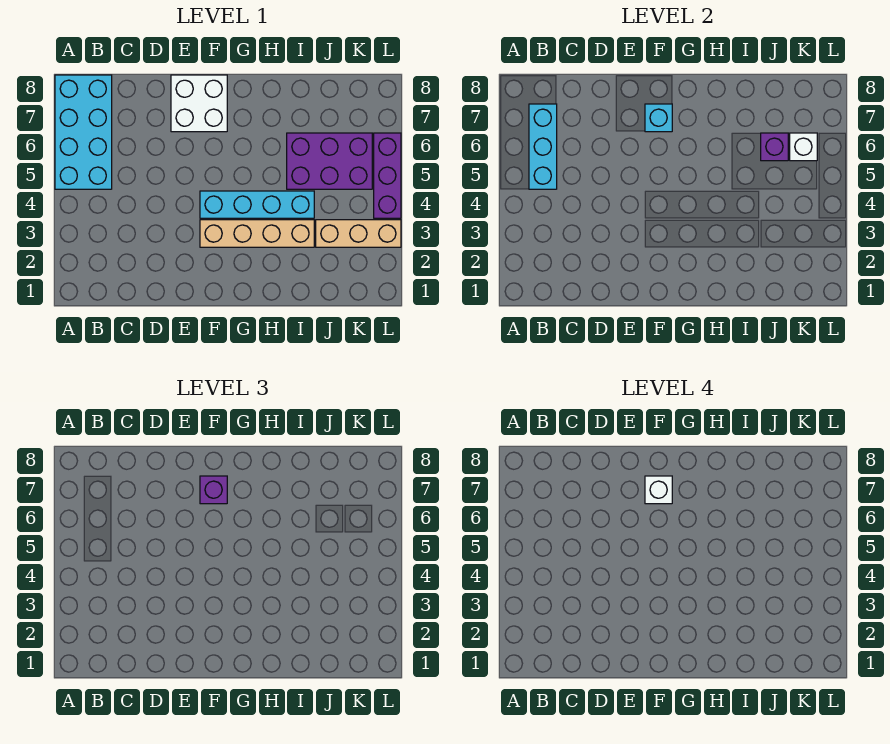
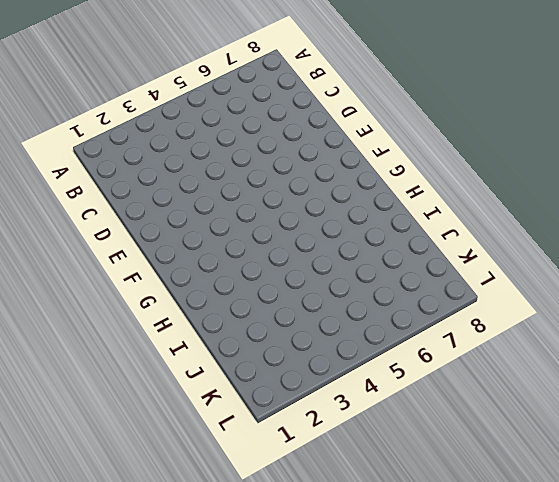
none -> cyan brick A5:B8 level 1
none -> white brick E7:F8 level 1
none -> tan brick F3:I3 level 1

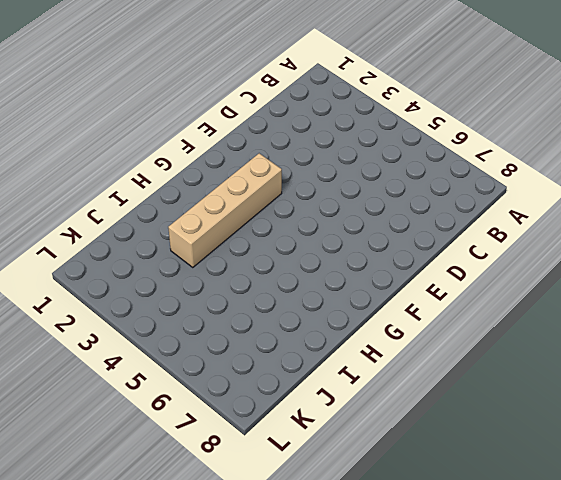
none -> cyan brick A5:B8 level 1
none -> white brick E7:F8 level 1
none -> cyan brick F4:I4 level 1

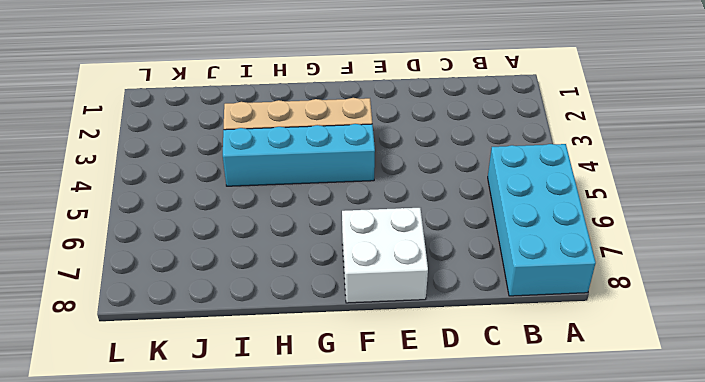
none -> purple brick I5:K6 level 1
none -> tan brick J3:L3 level 1
none -> purple brick L4:L6 level 1

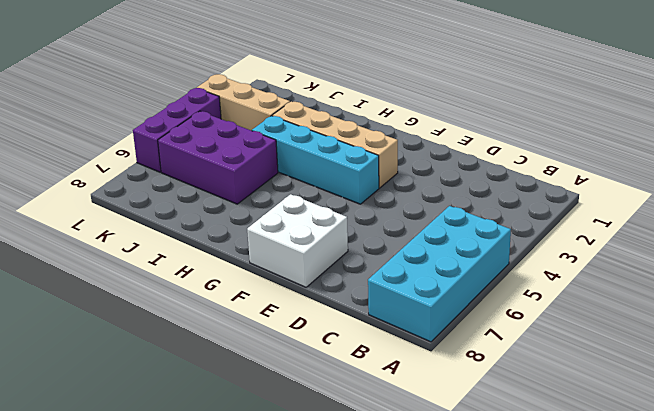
none -> cyan brick B5:B7 level 2
none -> cyan brick F7 level 2
none -> purple brick J6 level 2

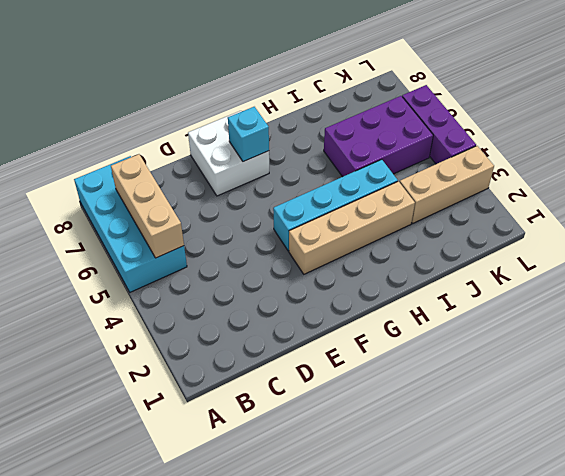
tan brick B5:B7 level 2 -> cyan brick B5:B7 level 2
none -> purple brick J6 level 2
none -> white brick K6 level 2
none -> purple brick F7 level 3

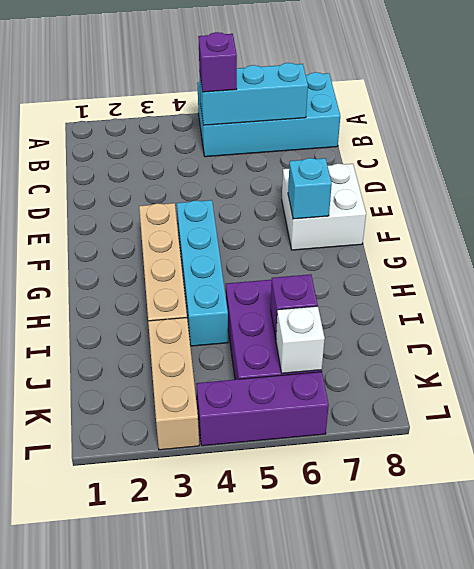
purple brick B5 level 3 -> purple brick F7 level 3
none -> white brick F7 level 4

